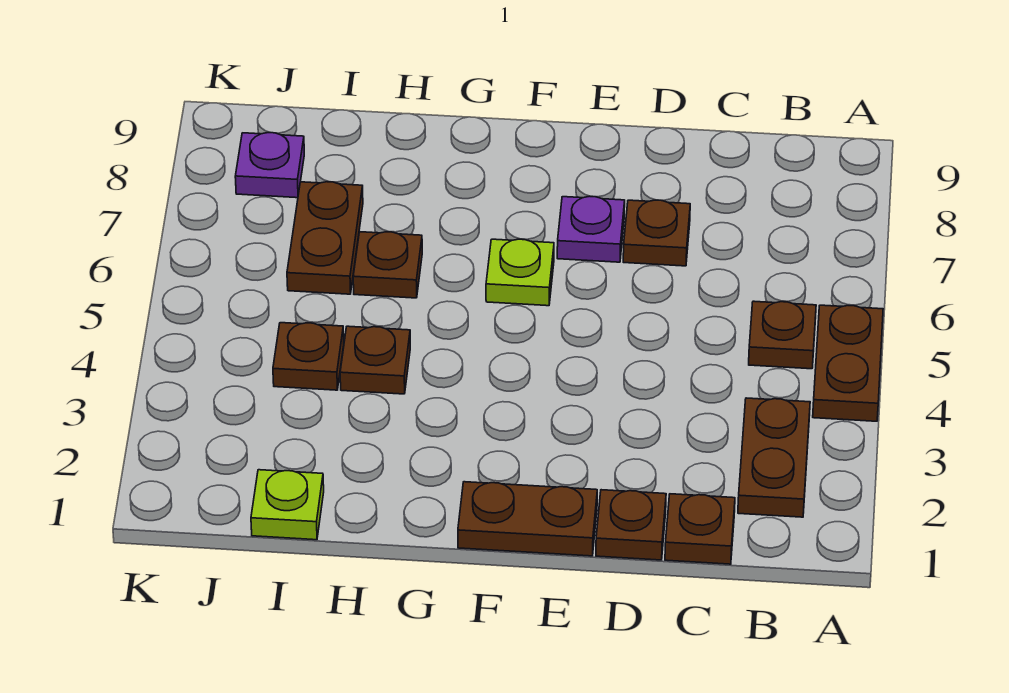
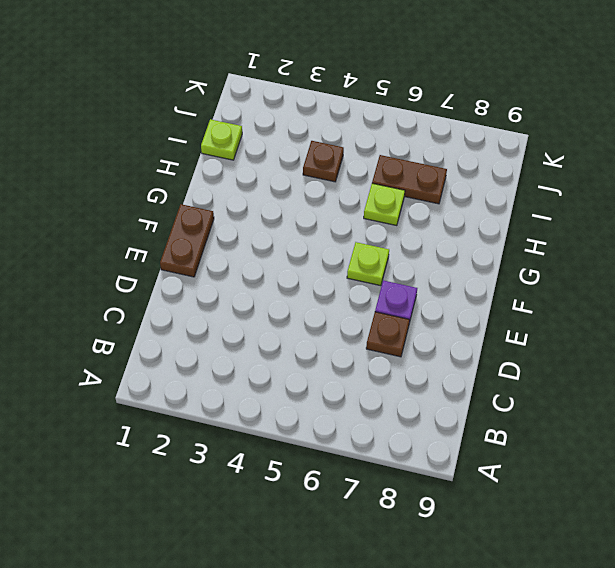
lime plate H6 level 1 -> brown plate H6 level 1
none -> brown plate A4:A5 level 1
none -> brown plate B2:B3 level 1
none -> brown plate B5 level 1

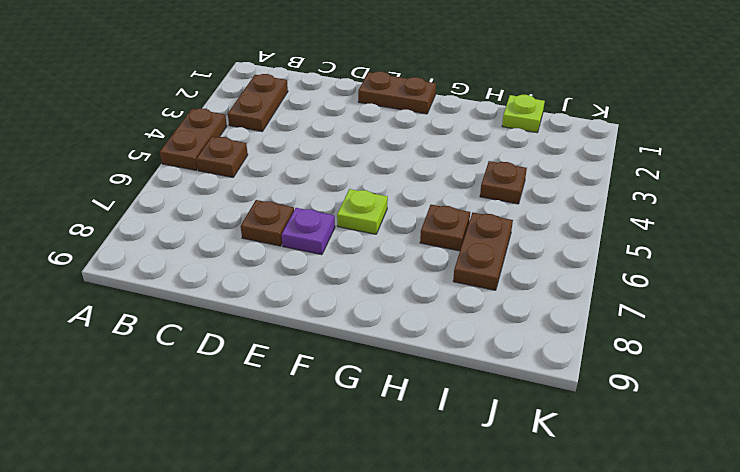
none -> brown plate C1 level 1
none -> brown plate D1 level 1
none -> brown plate H4 level 1

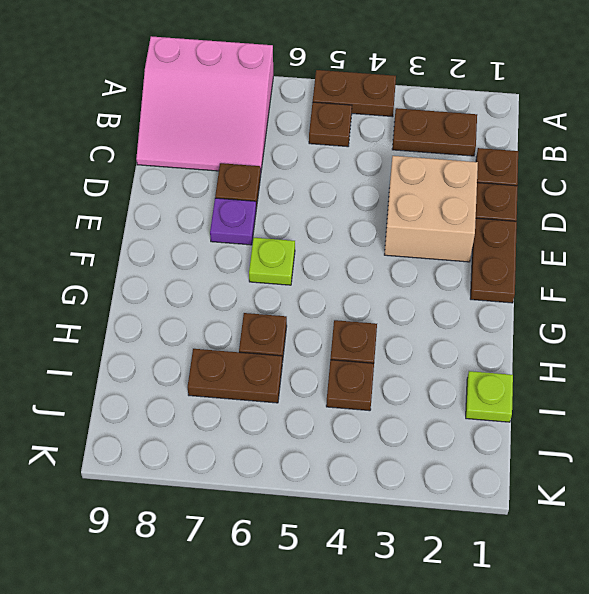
pink slope A7:C9 level 1 top A -> none
tan brick D2:E3 level 1 -> none
none -> purple plate J8 level 1

